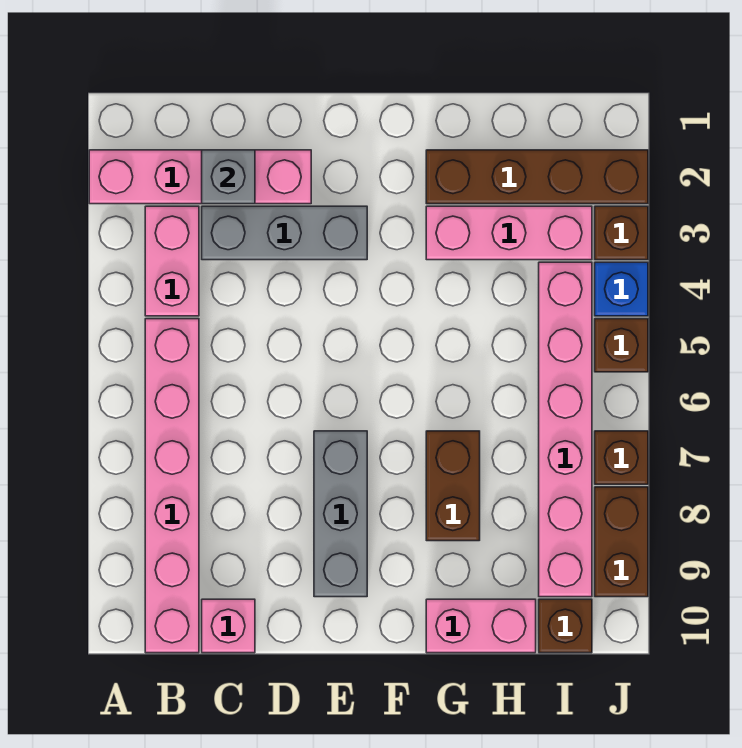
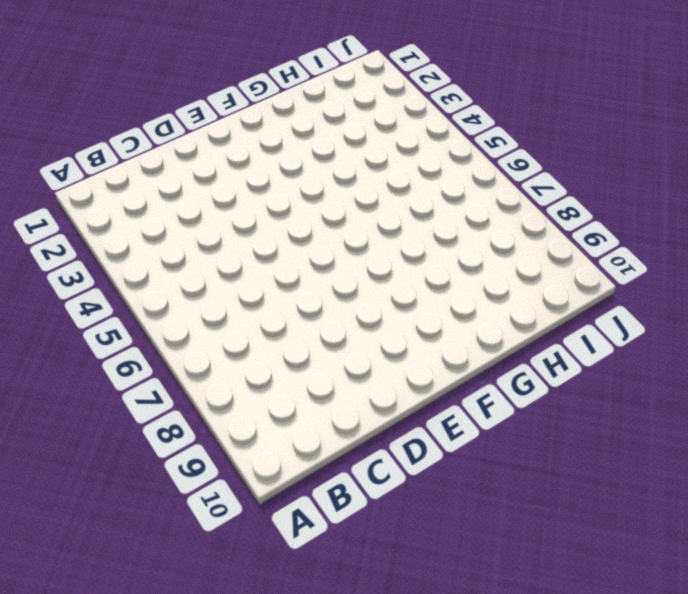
none -> pink brick A2:D2 level 1
none -> pink brick B3:B4 level 1
none -> pink brick B5:B10 level 1

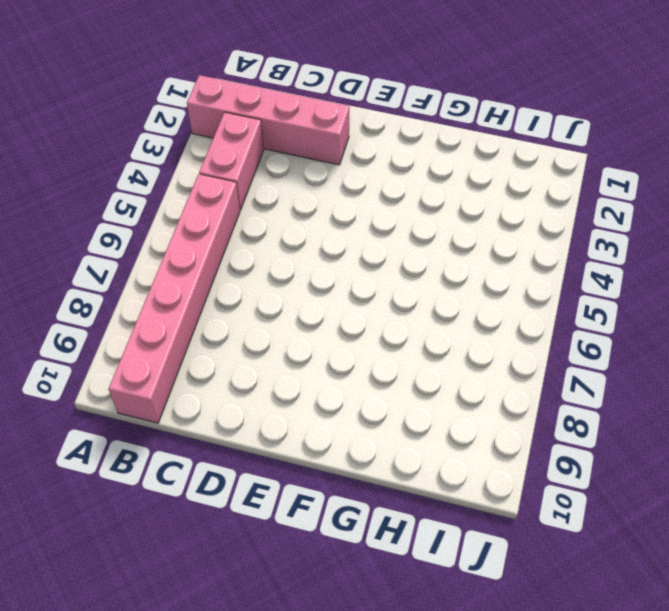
none -> grey brick C3:E3 level 1
none -> pink brick C10 level 1
none -> grey brick E7:E9 level 1

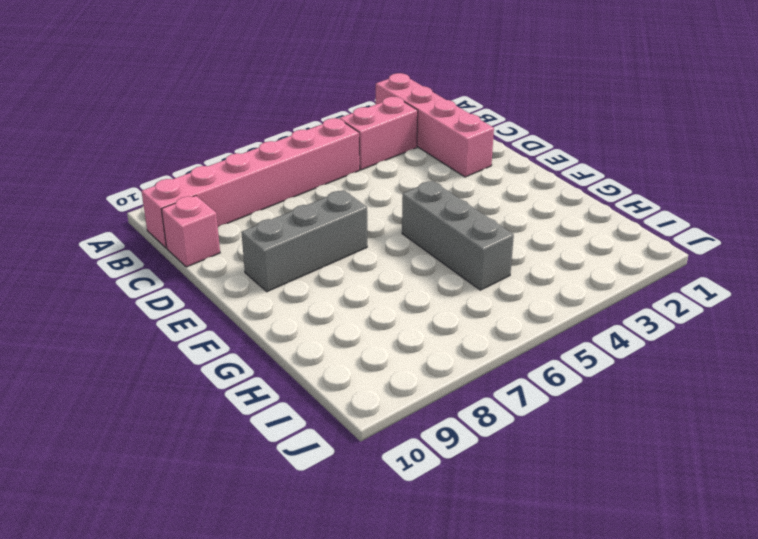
grey brick F5:H5 level 1 -> grey brick C3:E3 level 1
none -> brown brick G2:J2 level 1
none -> pink brick G3:I3 level 1
none -> brown brick G7:G8 level 1

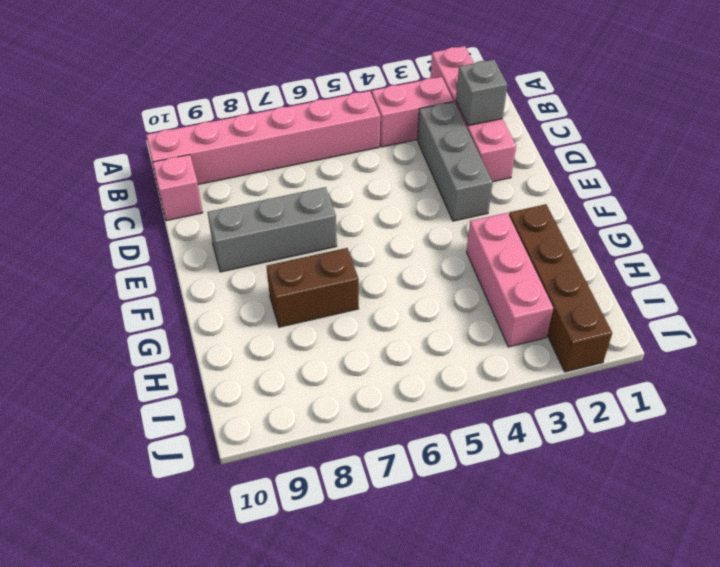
none -> pink brick G10:H10 level 1
none -> pink brick I4:I9 level 1
none -> brown brick I10 level 1

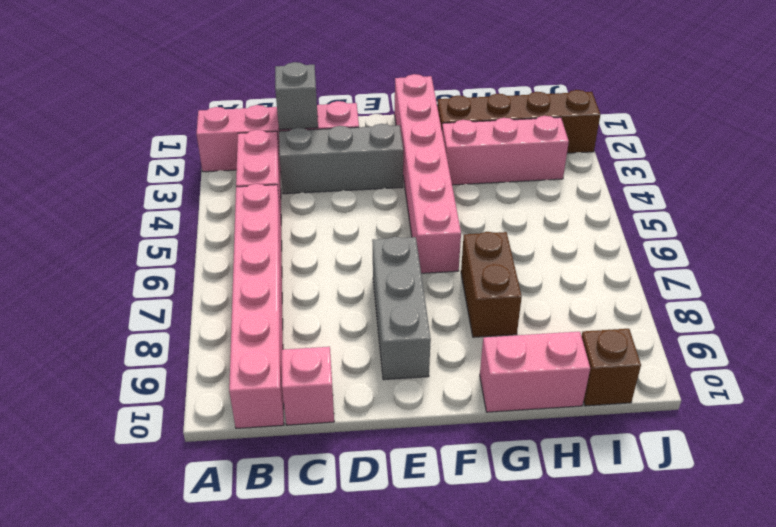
pink brick F1:F6 level 1 -> pink brick I4:I9 level 1
none -> brown brick J3 level 1
none -> blue brick J4 level 1
none -> brown brick J5 level 1

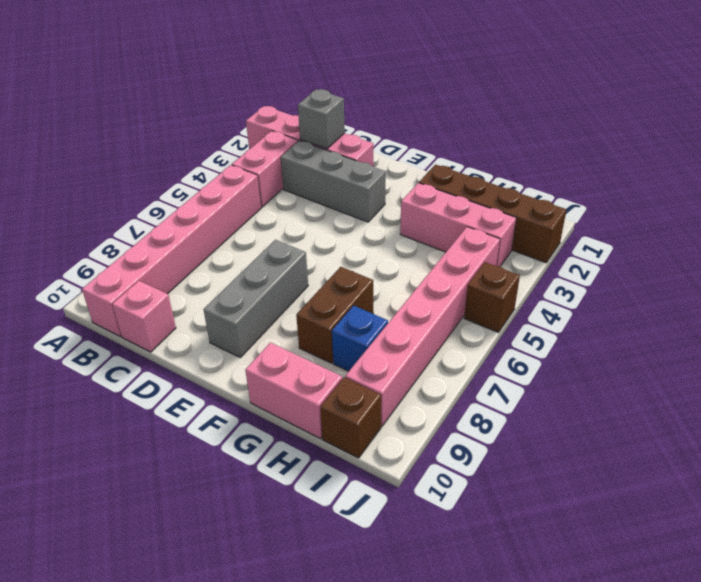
blue brick H8 level 1 -> blue brick J4 level 1
none -> brown brick J3 level 1
none -> brown brick J7 level 1
none -> brown brick J8:J9 level 1

